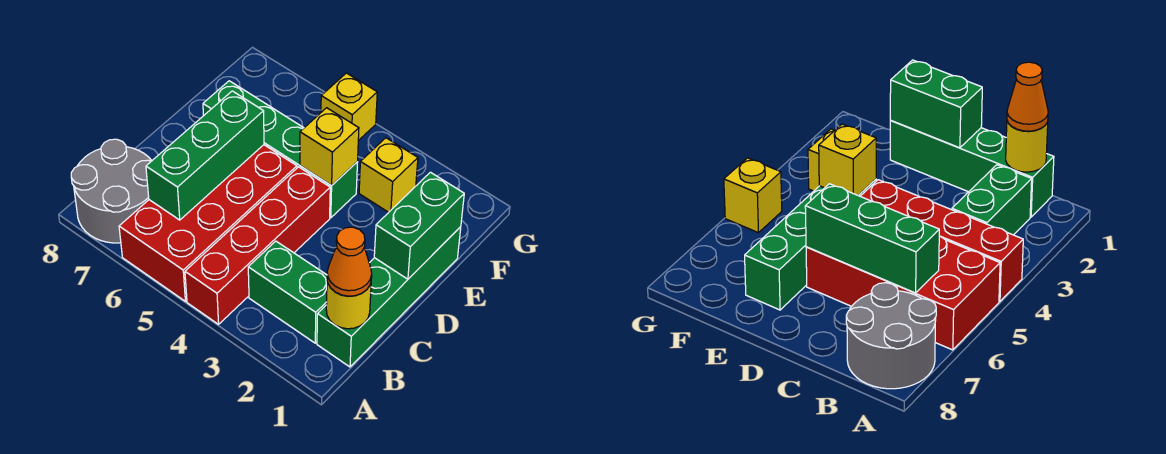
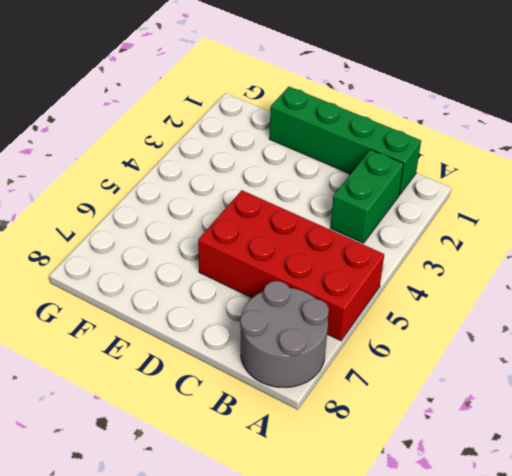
none -> red brick A4:D4 level 1
none -> green brick E4:E7 level 1
none -> yellow brick F3 level 1

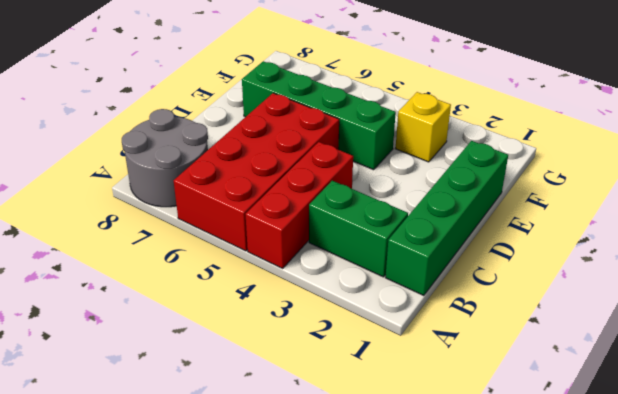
red brick A4:C4 level 1 -> red brick A4:D4 level 1
none -> yellow brick G5 level 1
none -> yellow round brick B1 level 2
none -> green brick B6:D6 level 2

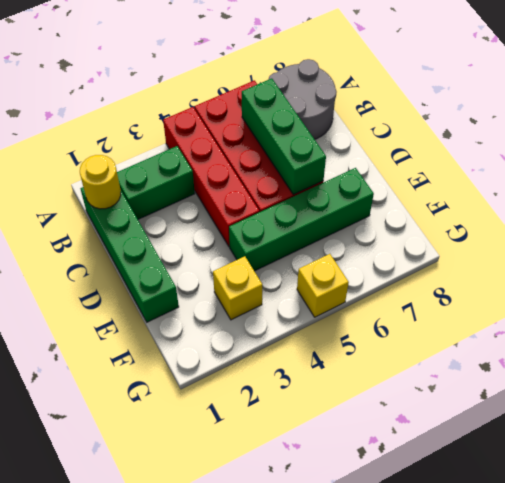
none -> green brick D1:E1 level 2
none -> yellow brick E4 level 2
none -> orange cone B1 level 3

